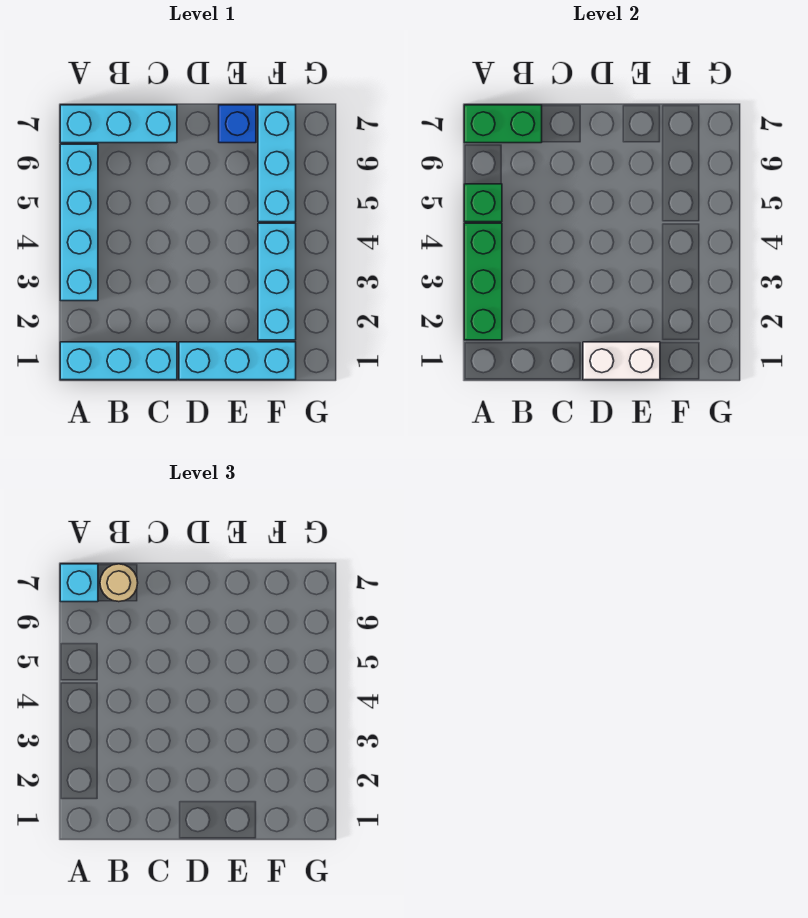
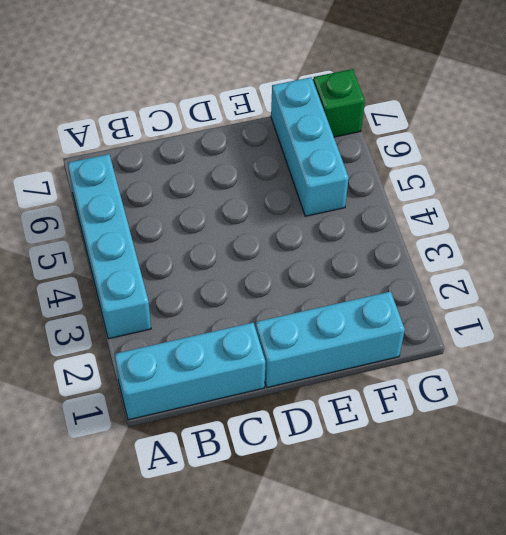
green brick G7 level 1 -> green brick A5 level 2
none -> cyan brick A7:C7 level 1
none -> blue brick E7 level 1
none -> cyan brick F2:F4 level 1

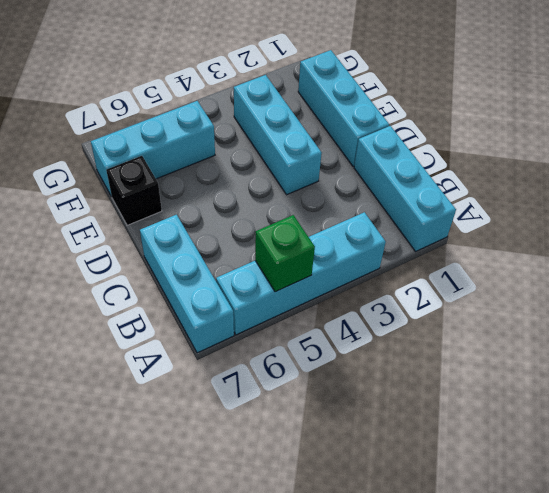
cyan brick D3:F3 level 1 -> cyan brick F2:F4 level 1
black brick E7 level 1 -> blue brick E7 level 1
none -> green brick A2:A4 level 2
none -> green brick A7:B7 level 2
none -> white brick D1:E1 level 2

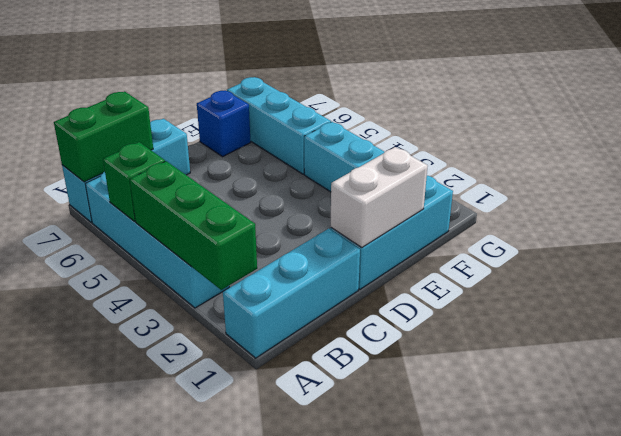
none -> cyan brick A7 level 3
none -> tan round brick B7 level 3

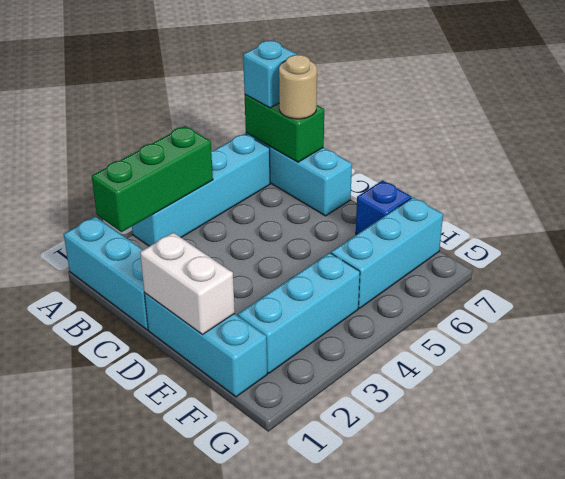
none -> green brick A5 level 2

